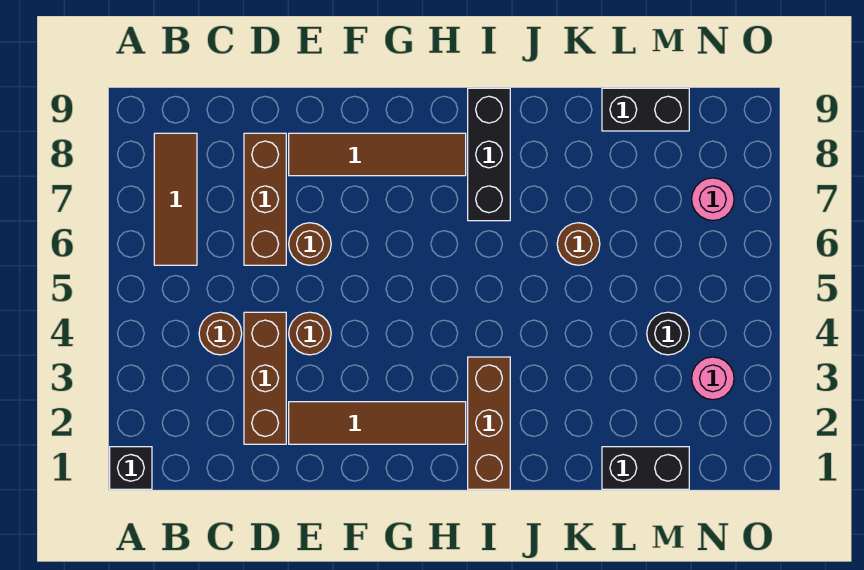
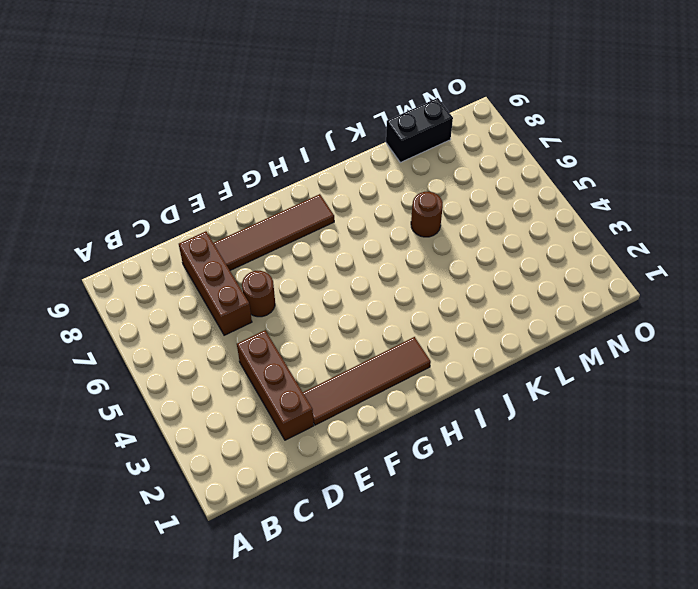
none -> black brick A1 level 1
none -> brown tile B6:B8 level 1
none -> brown round brick C4 level 1

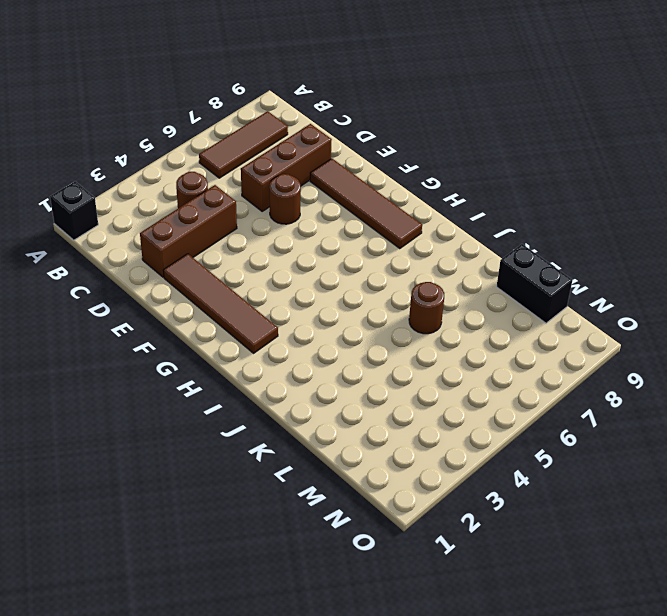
none -> brown round brick E4 level 1
none -> brown brick I1:I3 level 1
none -> black brick I7:I9 level 1

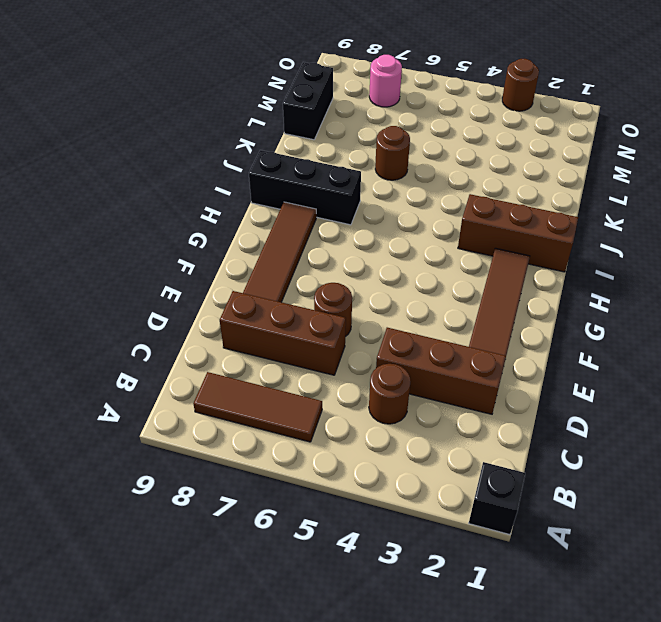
brown round brick O3 level 1 -> brown round brick E4 level 1
none -> black brick L1:M1 level 1
none -> black round brick M4 level 1
none -> pink round brick N3 level 1

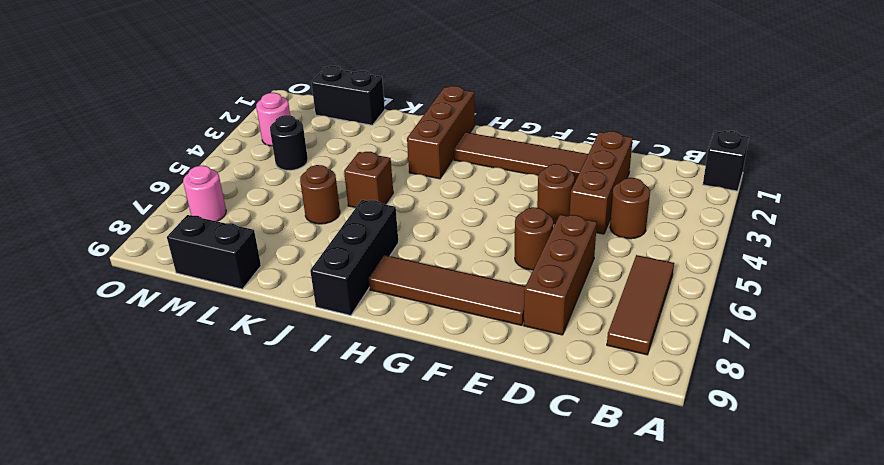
brown brick J5 level 1 -> none

